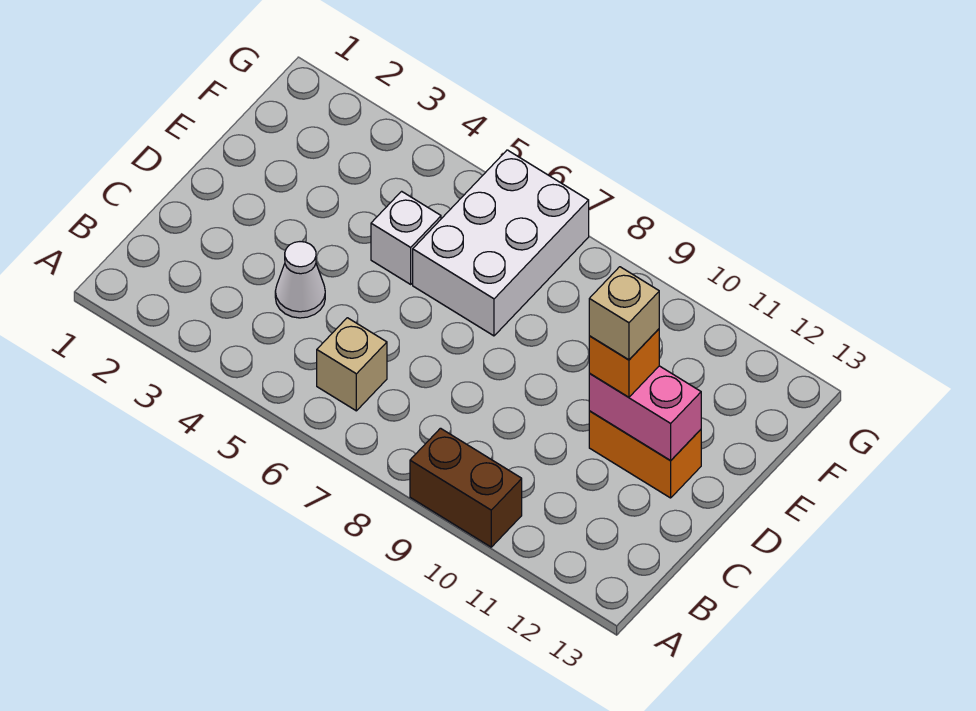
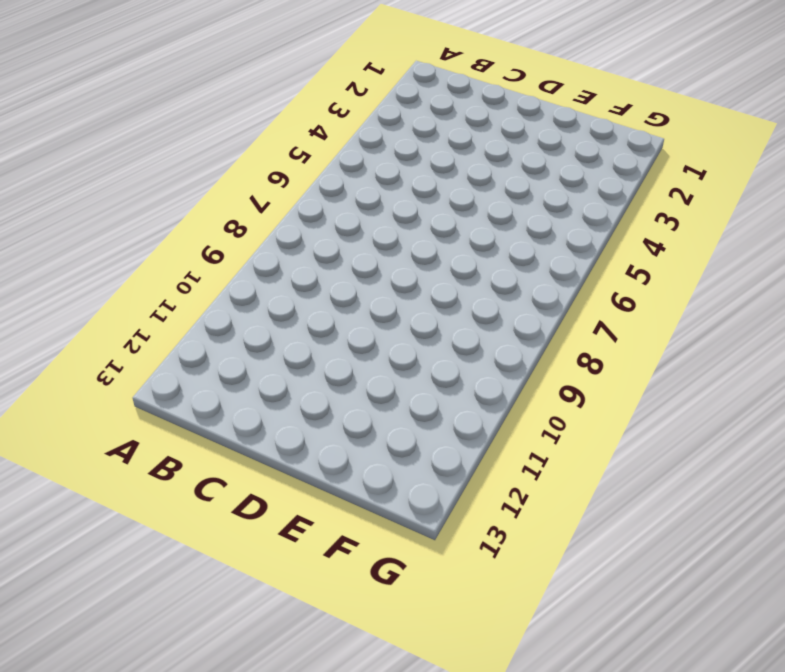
none -> brown brick A9:A10 level 1
none -> tan brick B6 level 1

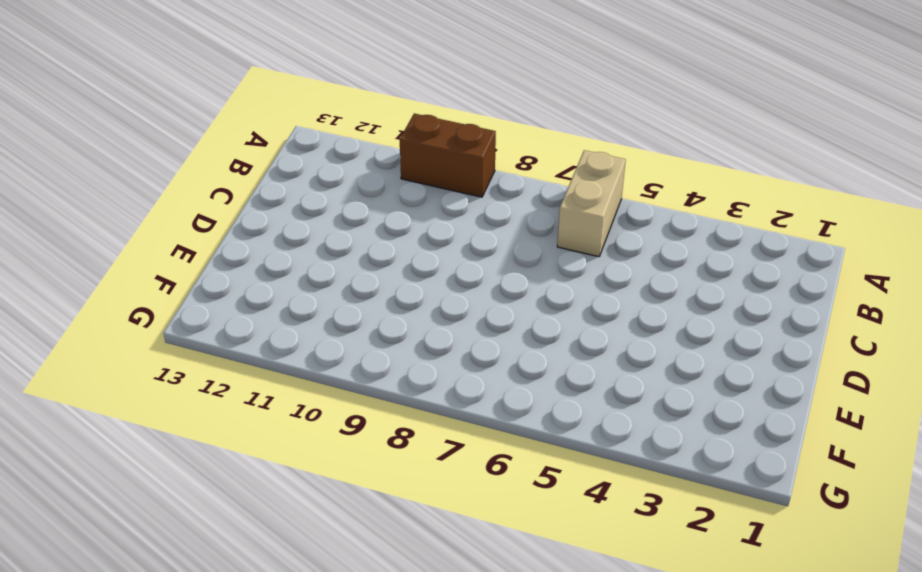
tan brick A6:B6 level 1 -> tan brick B6 level 1
none -> white cone C4 level 1
none -> orange brick D11:D12 level 1

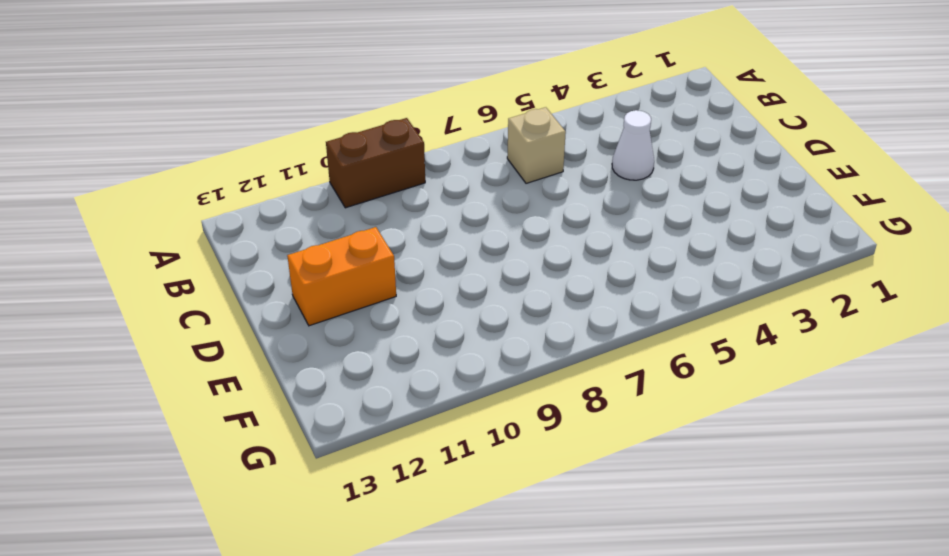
none -> white brick E5 level 1
none -> white brick E6:G7 level 1

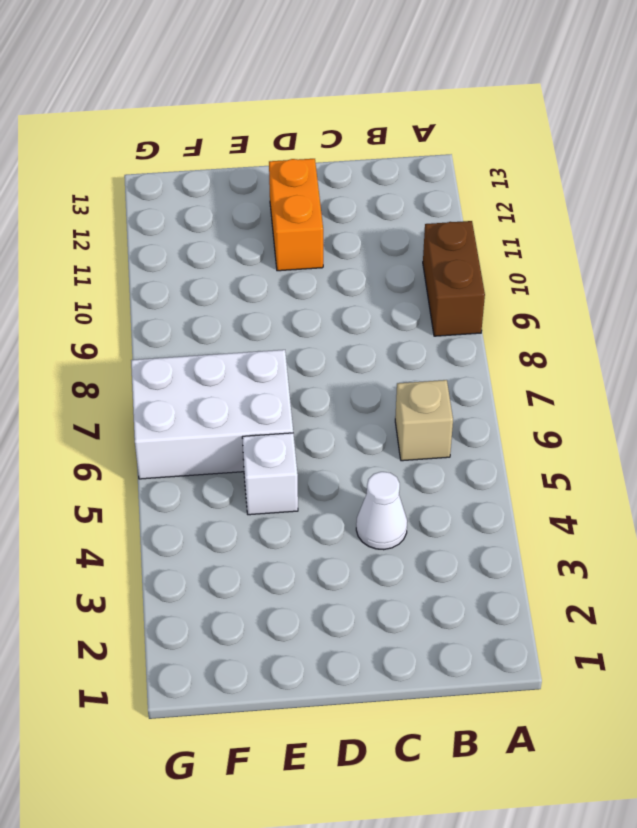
none -> pink brick D11:D12 level 2
none -> orange brick D11 level 3

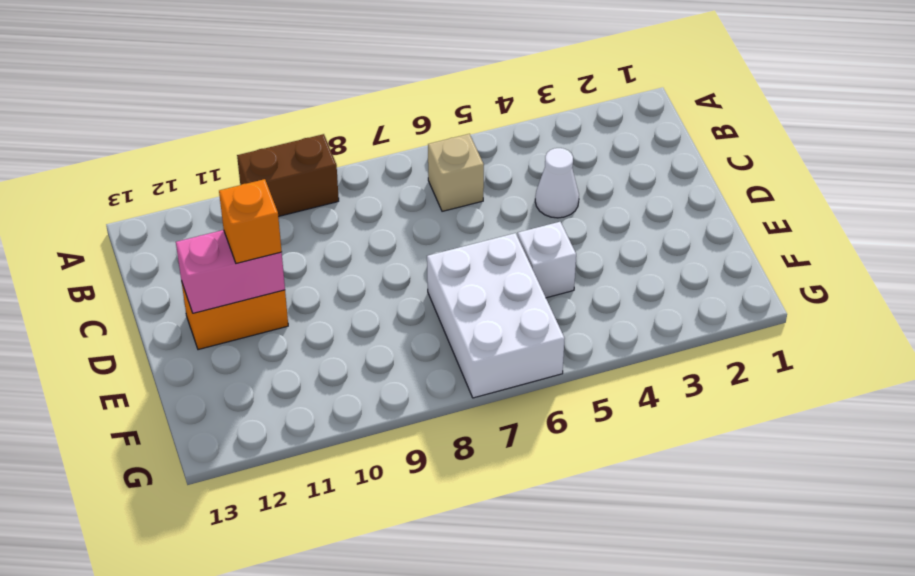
none -> tan brick D11 level 4

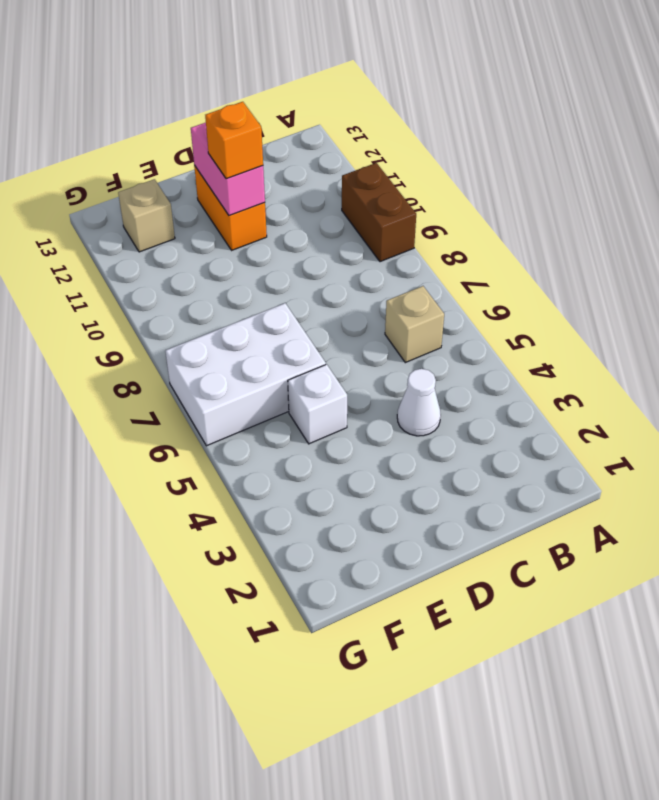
tan brick F12 level 1 -> tan brick D11 level 4

